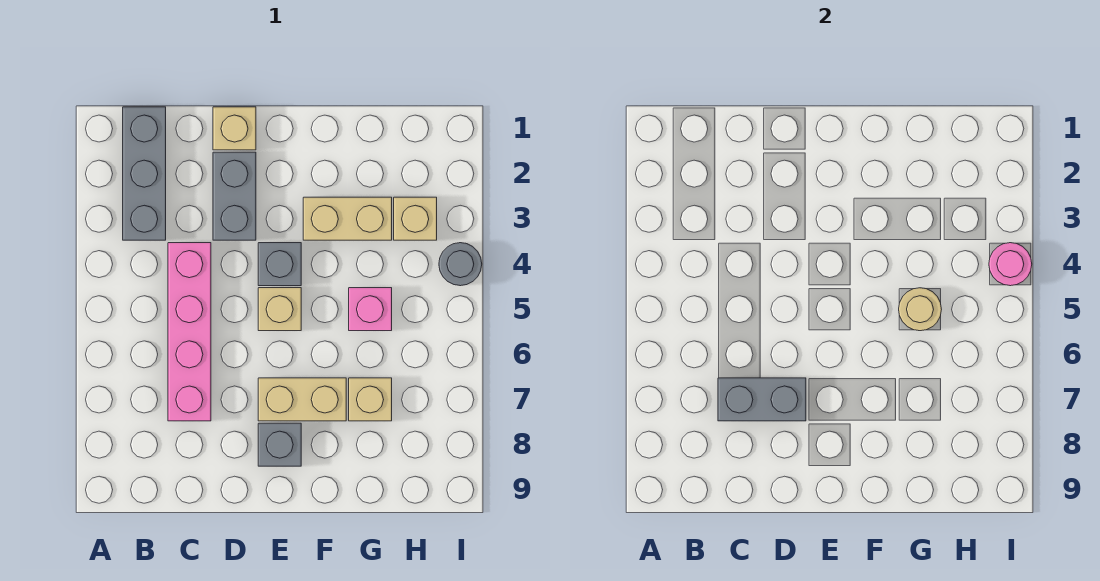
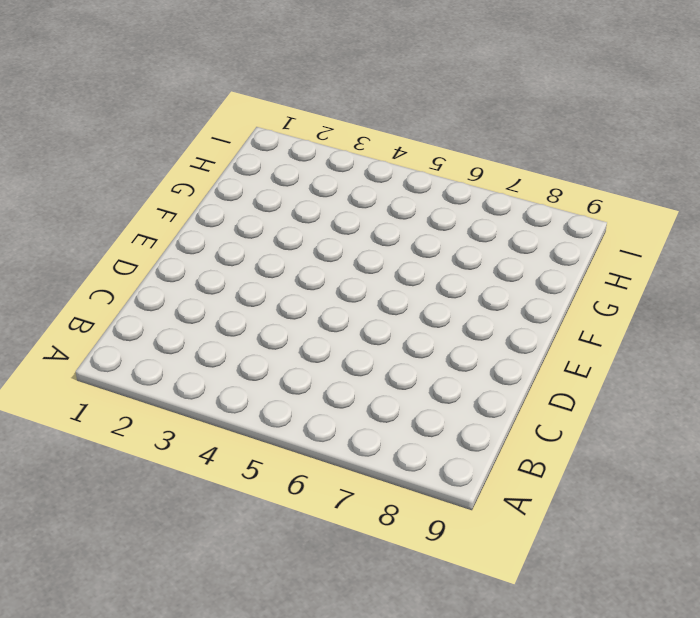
none -> grey brick B1:B3 level 1
none -> pink brick C4:C7 level 1
none -> tan brick D1 level 1

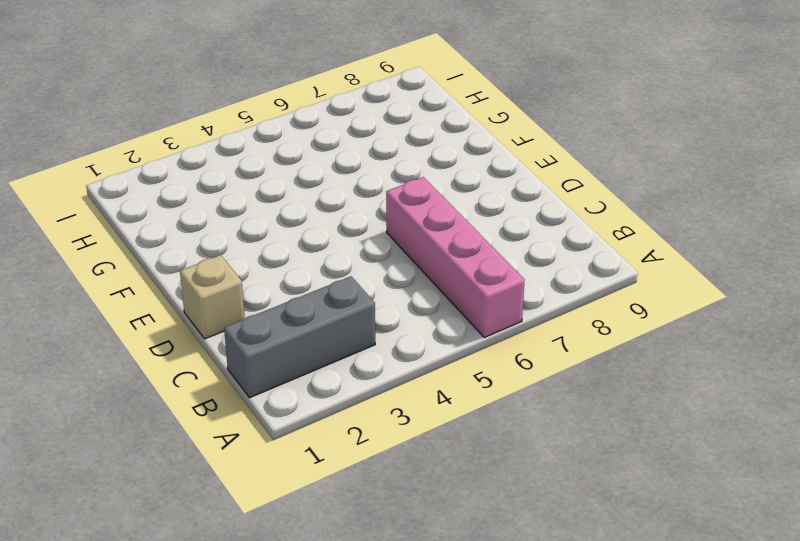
pink brick A6:D6 level 1 -> pink brick C4:C7 level 1
none -> grey brick D2:D3 level 1
none -> grey brick E4 level 1
none -> tan brick E5 level 1

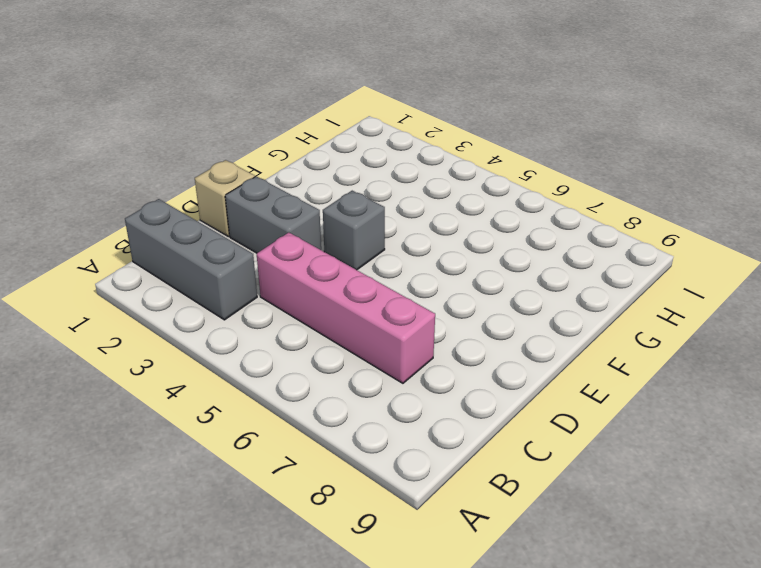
none -> tan brick E5 level 1
none -> tan brick E7:F7 level 1
none -> grey brick E8 level 1

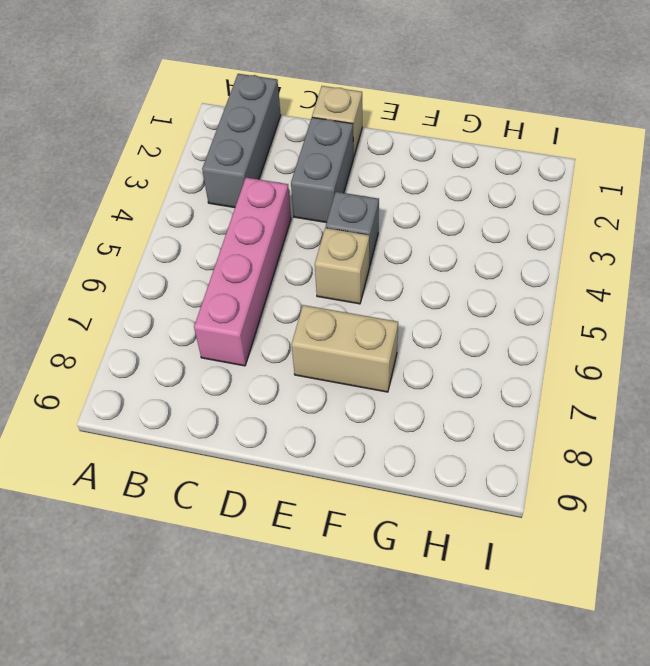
none -> grey brick E8 level 1
none -> tan brick F3:G3 level 1
none -> pink brick G5 level 1

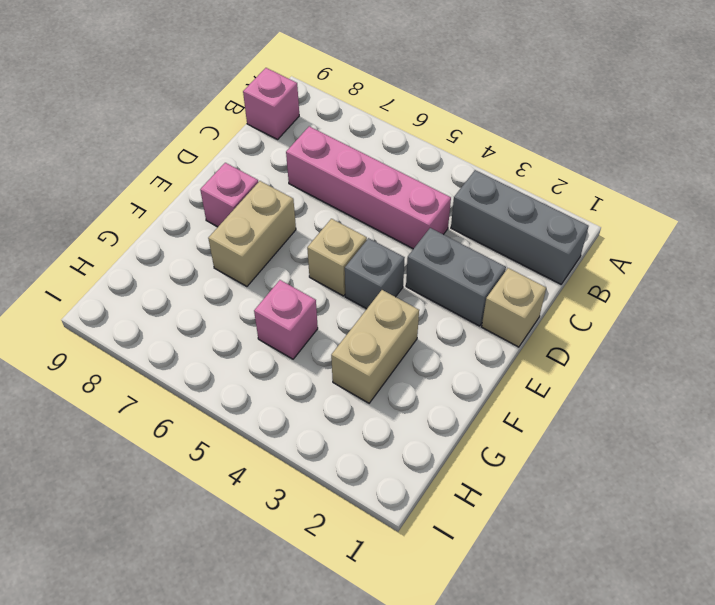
pink brick B9 level 1 -> none
pink brick E8 level 1 -> grey brick E8 level 1
none -> tan brick G7 level 1
none -> tan brick H3 level 1
none -> grey round brick I4 level 1

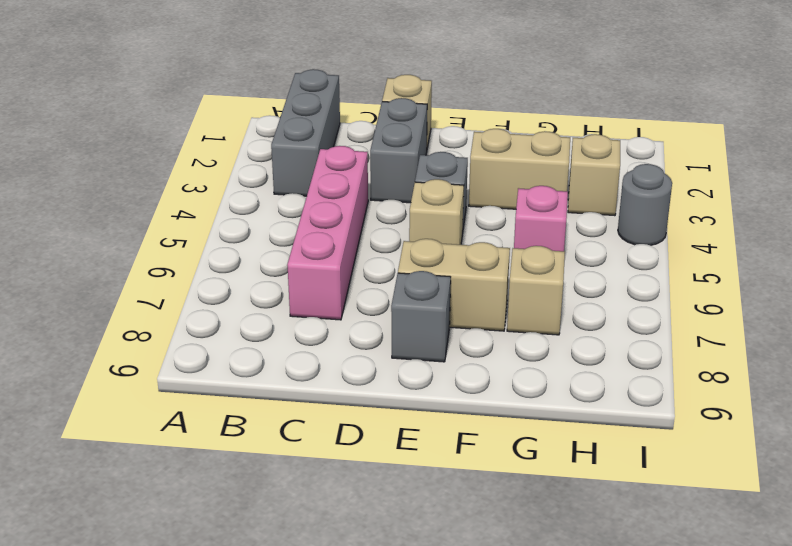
none -> grey brick C7:D7 level 2
none -> tan round brick G5 level 2
none -> pink round brick I4 level 2

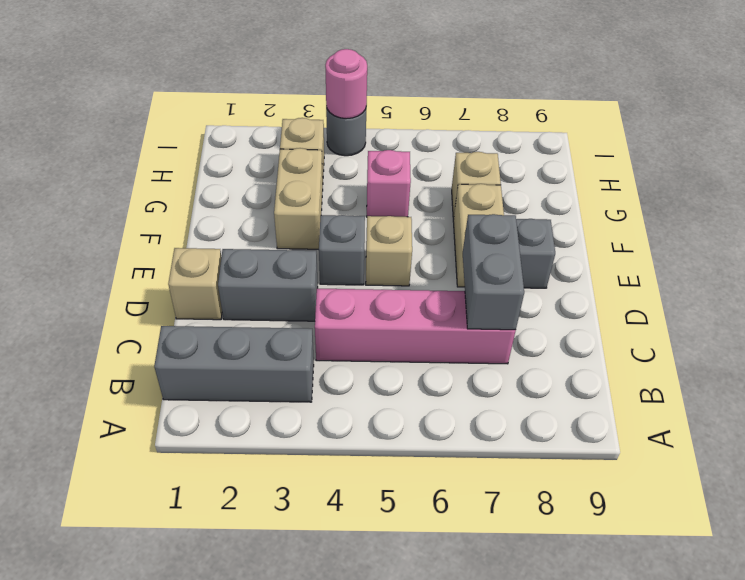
none -> tan round brick G5 level 2

